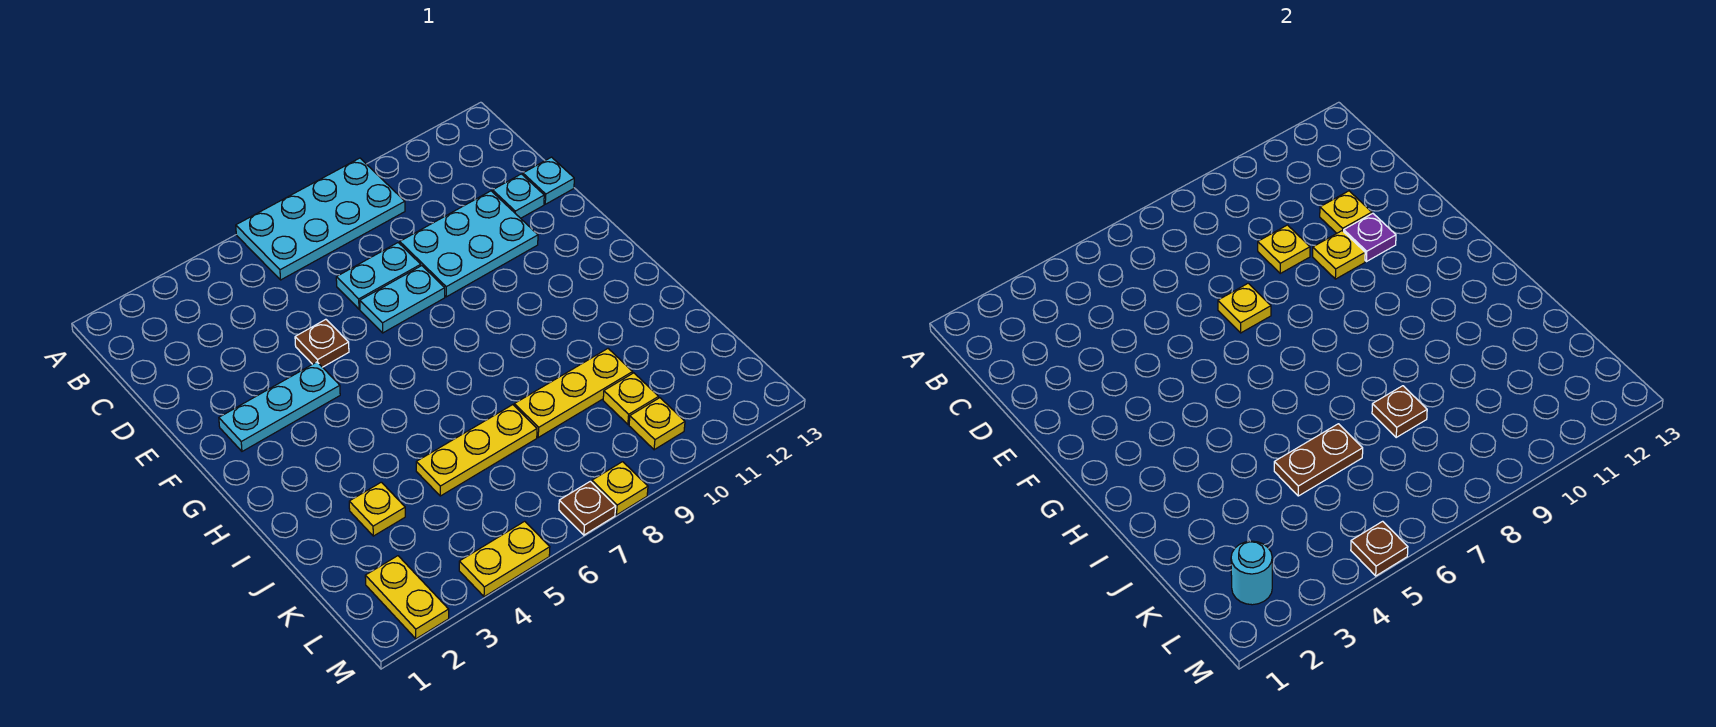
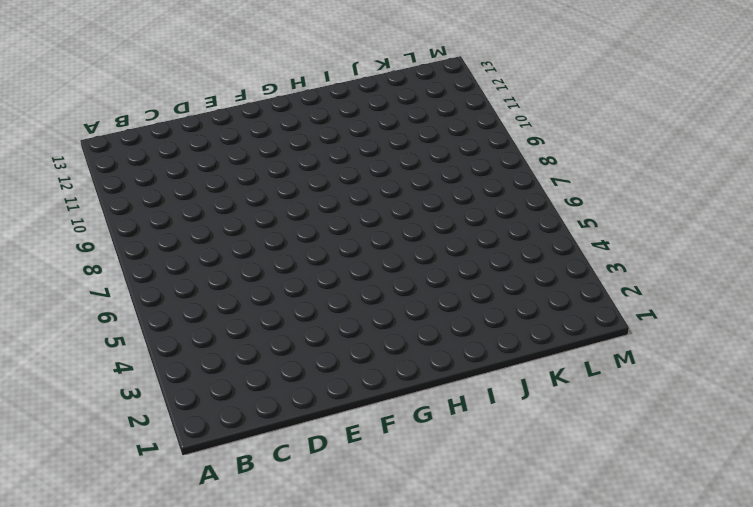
none -> cyan plate A6:B9 level 1
none -> cyan plate D7:D8 level 1
none -> cyan plate D9:E11 level 1

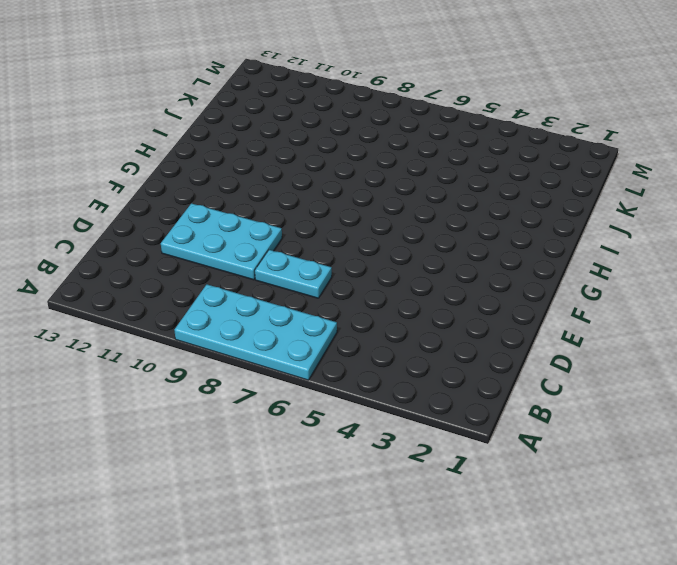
none -> cyan plate D12 level 1
none -> cyan plate D13 level 1
none -> brown plate E5 level 1

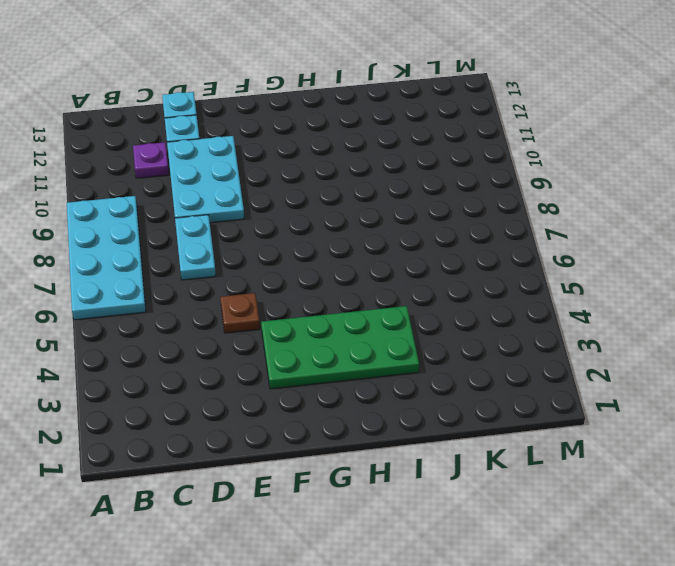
purple plate C11 level 1 -> purple plate E11 level 2
green plate F3:I4 level 1 -> cyan plate F2:F4 level 1
none -> cyan plate E7:E8 level 1
none -> yellow plate J3 level 1
none -> yellow plate J5:J7 level 1

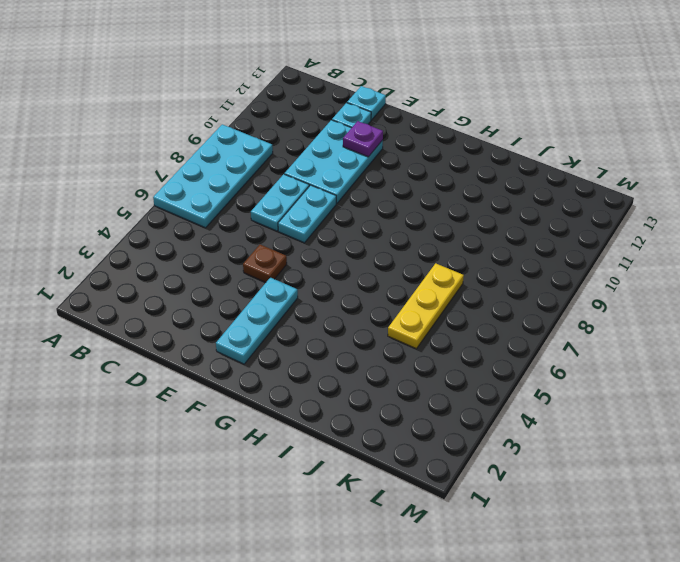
none -> yellow plate J3 level 1
none -> yellow plate J8:J10 level 1
none -> yellow plate K10 level 1

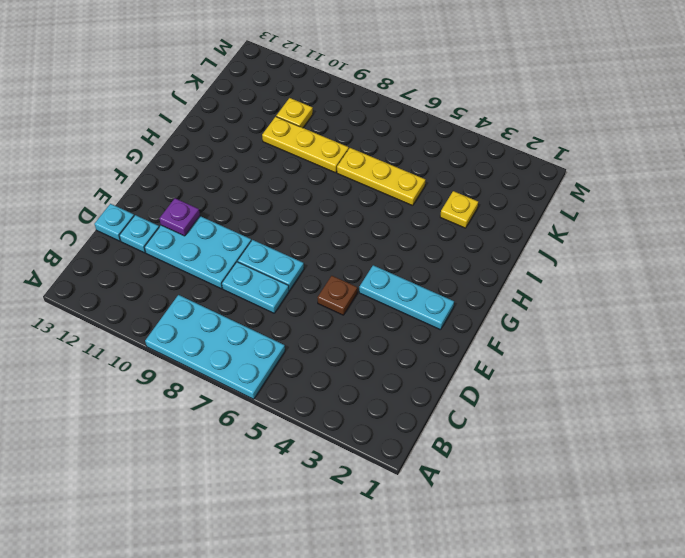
none -> yellow plate L2:M2 level 1
none -> yellow plate L10 level 1
none -> yellow plate M4:M5 level 1

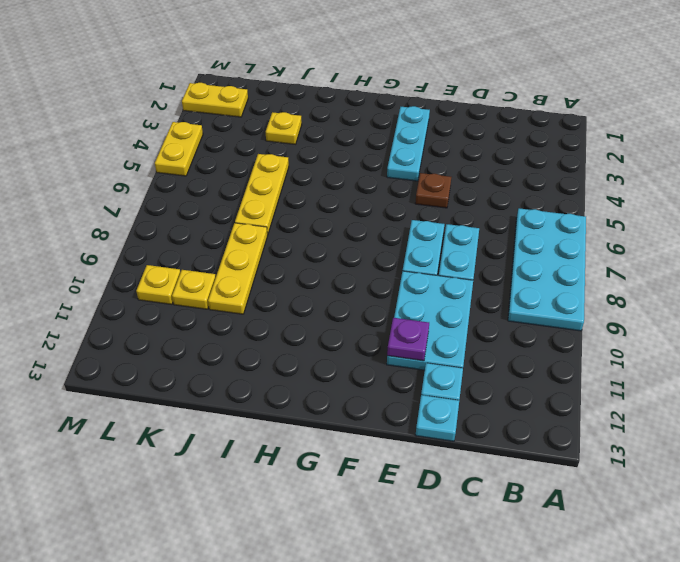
none -> brown plate M7 level 1
none -> yellow plate M8 level 1
none -> yellow plate D9 level 2

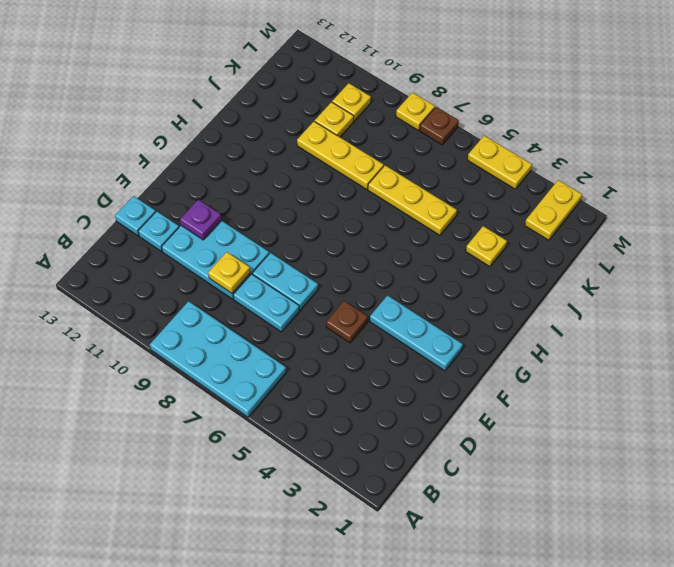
none -> yellow plate D11 level 2
none -> yellow plate E7 level 2
none -> yellow plate E10 level 2

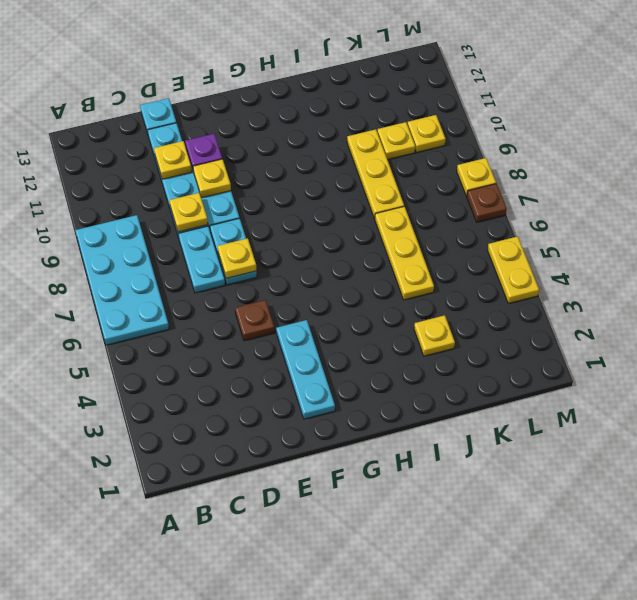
none -> yellow plate L2:M2 level 1
none -> brown plate J5:J6 level 2
none -> brown plate J8 level 2

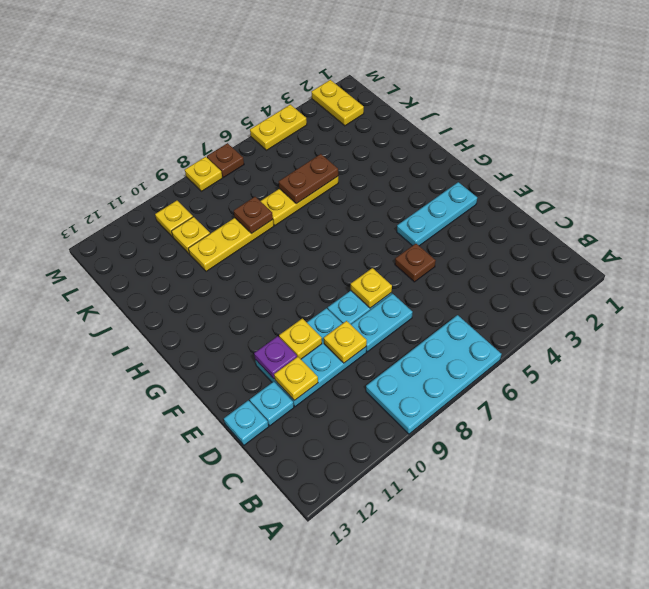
none -> yellow plate J3 level 1
none -> cyan round brick L2 level 2
none -> brown plate M5 level 2

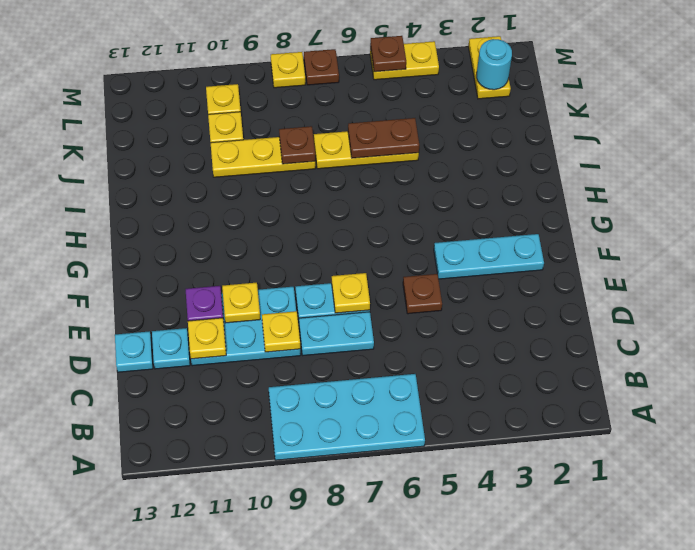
none -> yellow plate J3 level 1

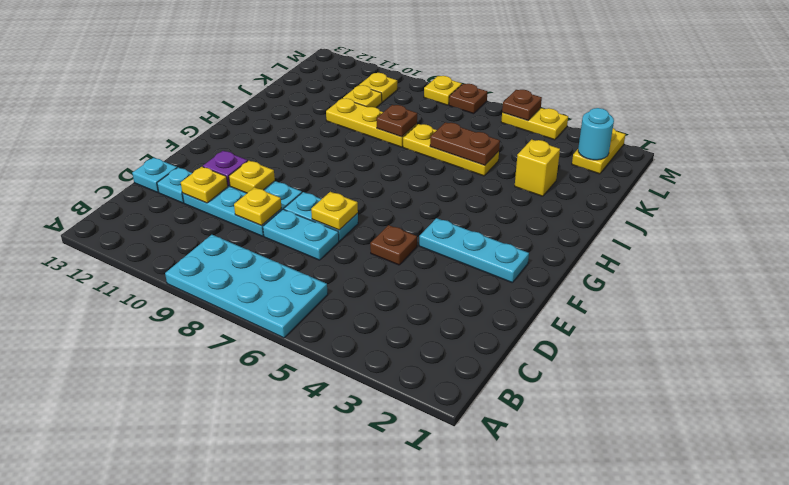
yellow brick J3 level 1 -> yellow plate J3 level 1

